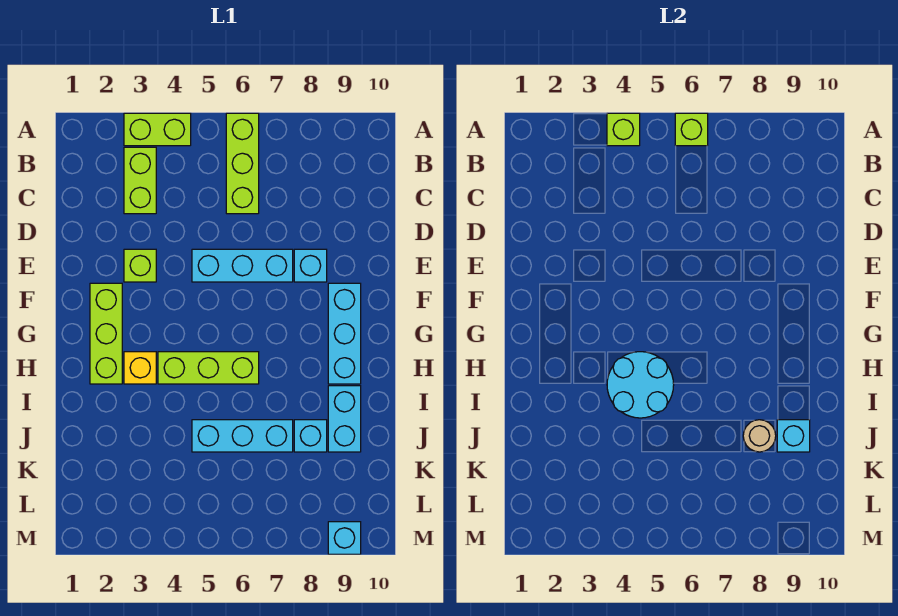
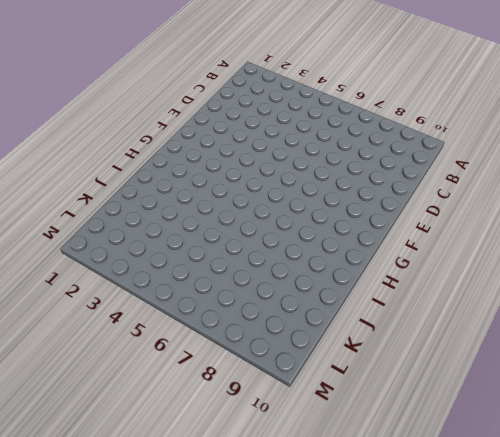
none -> lime brick A3:A4 level 1
none -> lime brick A6:C6 level 1
none -> lime brick B3:C3 level 1

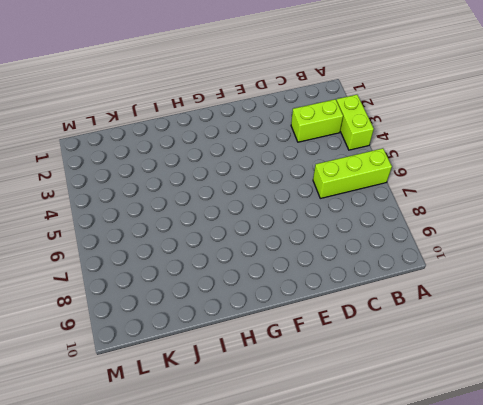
none -> lime brick E3 level 1
none -> cyan brick E5:E7 level 1
none -> cyan brick E8 level 1

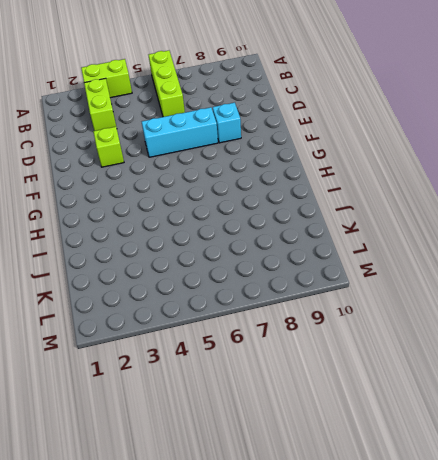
none -> lime brick F2:H2 level 1
none -> cyan brick F9:H9 level 1
none -> yellow brick H3 level 1

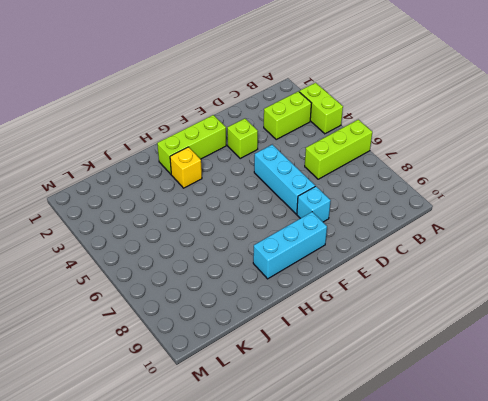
none -> lime brick H4:H6 level 1
none -> cyan brick I9:J9 level 1
none -> cyan brick J5:J7 level 1

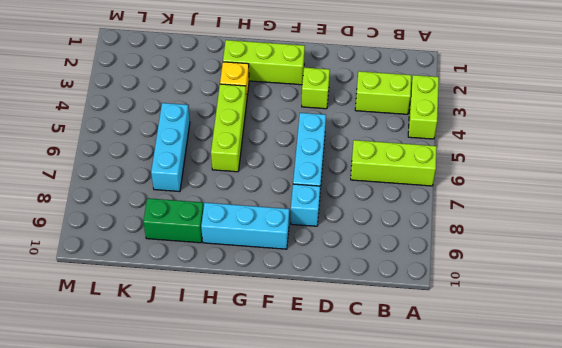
green brick I9:J9 level 1 -> cyan brick I9:J9 level 1
none -> cyan brick J8 level 1
none -> cyan brick M9 level 1
none -> lime brick A4 level 2

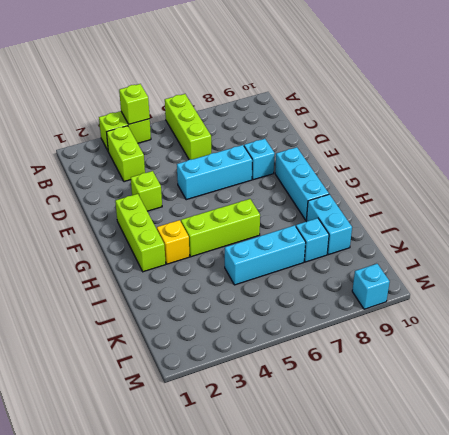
none -> lime brick A6 level 2
none -> cyan round brick H4:I5 level 2
none -> tan round brick J8 level 2

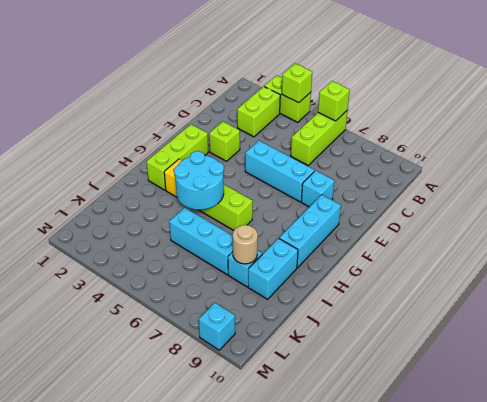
none -> cyan brick J9 level 2

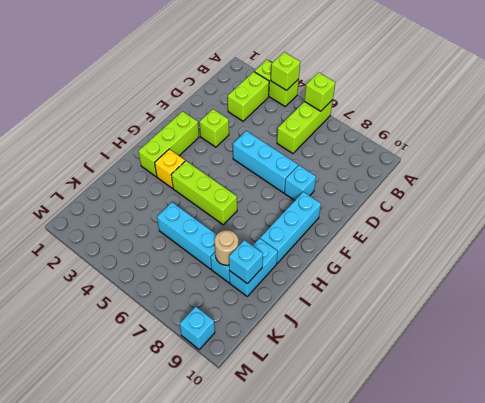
none -> cyan round brick H4:I5 level 2

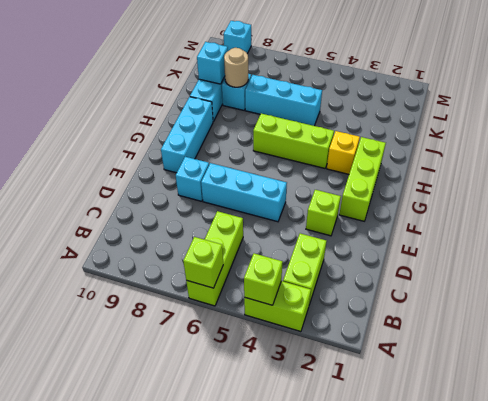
none -> cyan round brick H4:I5 level 2

